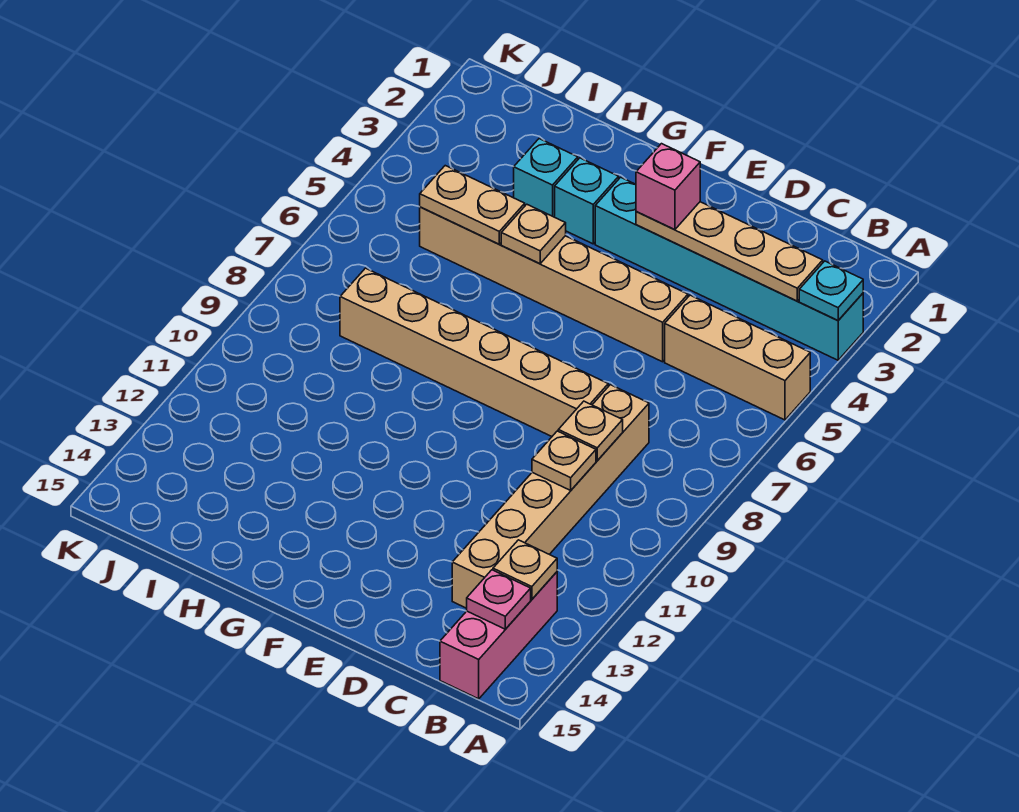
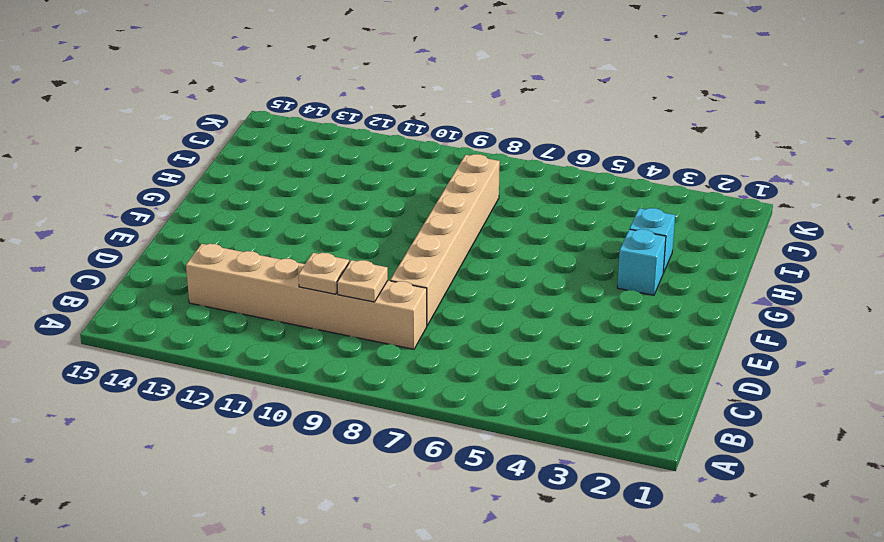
none -> cyan brick A3:F3 level 1
none -> tan brick A5:C5 level 1
none -> pink brick B13:B15 level 1

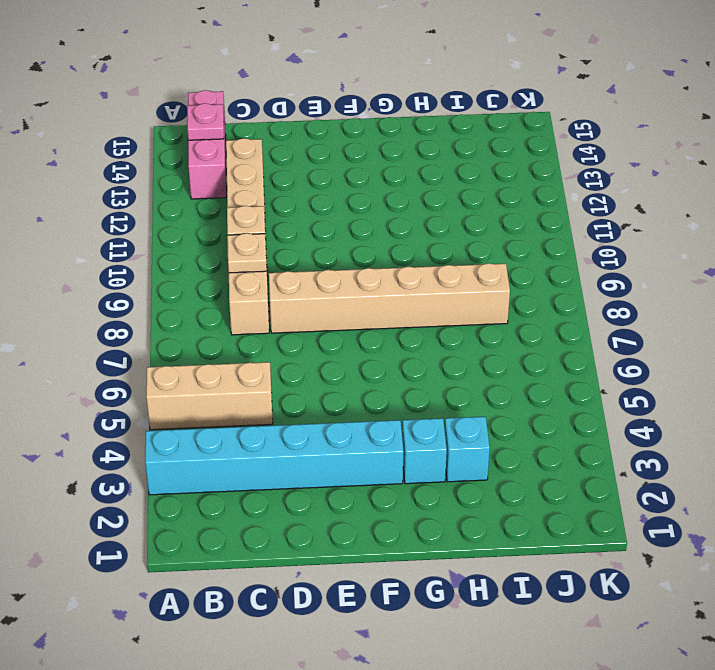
none -> tan brick D5:I5 level 1
none -> cyan plate A3 level 2
none -> tan plate B3:E3 level 2

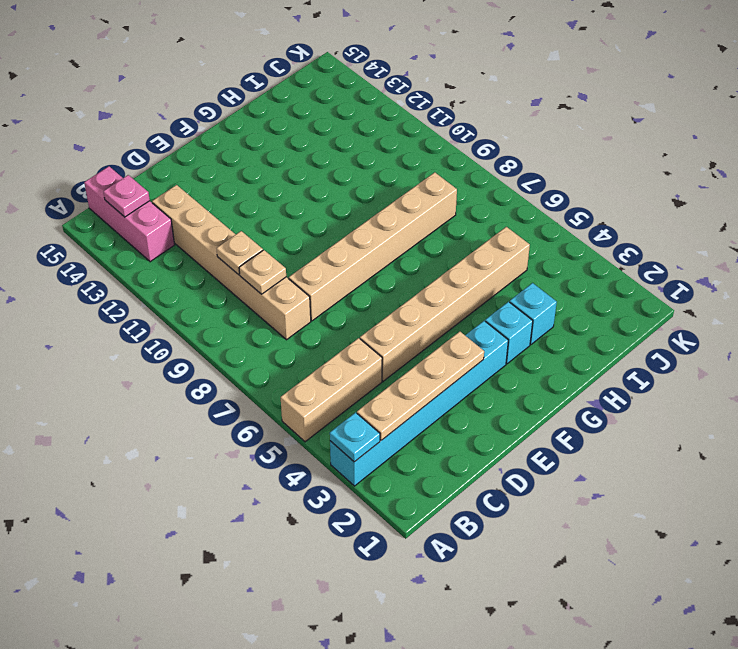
none -> tan plate B13 level 2
none -> tan plate G5 level 2
none -> tan plate H5:I5 level 2

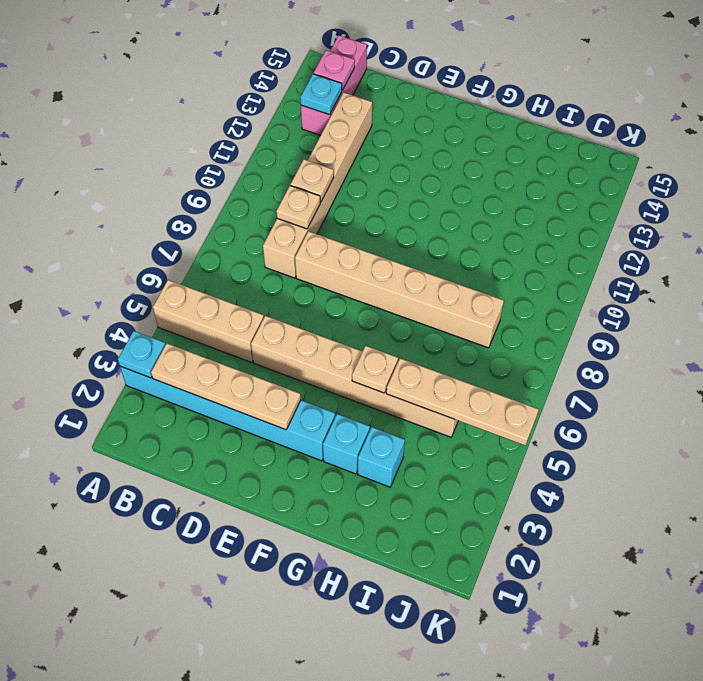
cyan plate B13 level 2 -> tan plate B13 level 2
tan plate H5:K5 level 2 -> tan plate H5:I5 level 2
none -> pink brick E3 level 3

